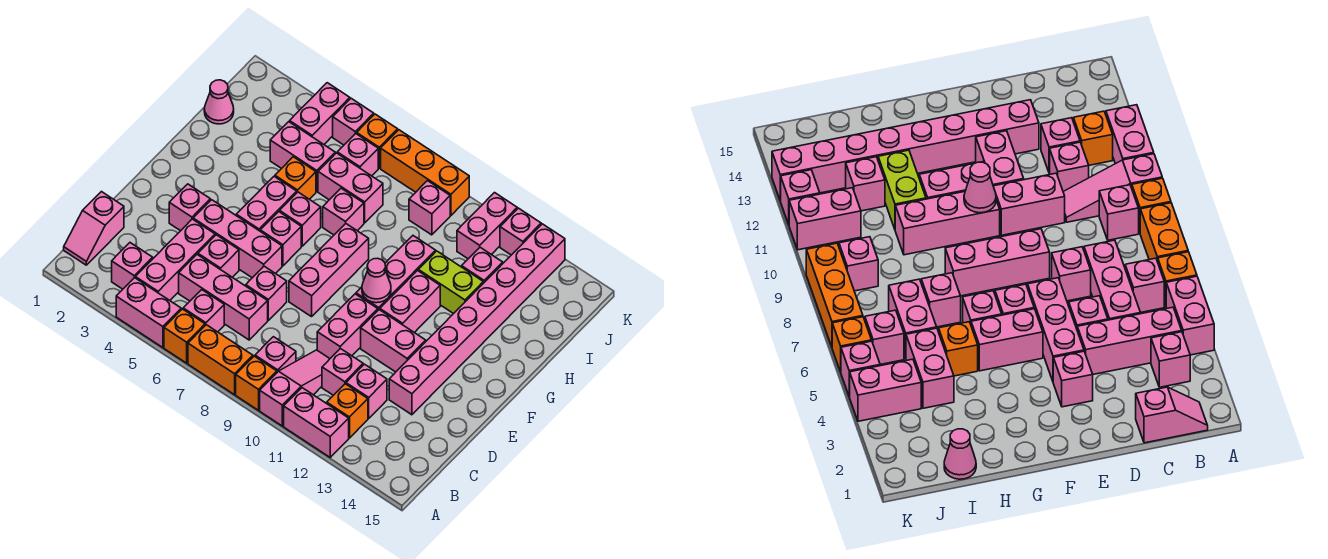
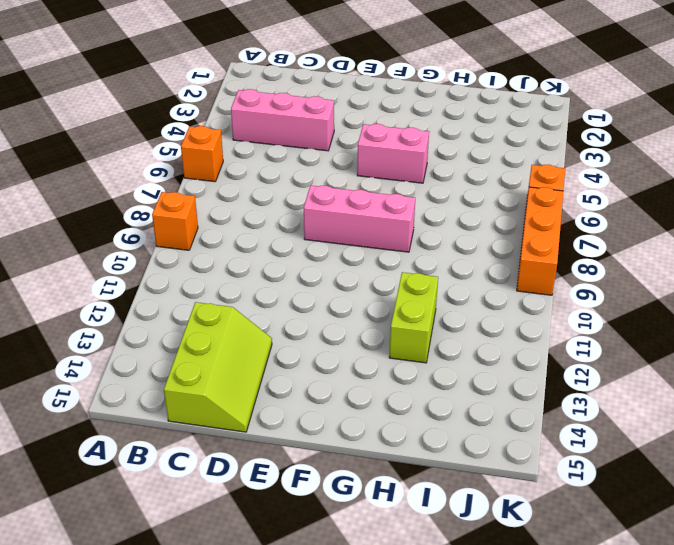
lime slope C13:D15 level 1 top C -> pink brick D13:K13 level 1
none -> pink brick A4:A5 level 1
none -> orange brick A7:A8 level 1
none -> pink slope A10:C10 level 1 top A
none -> pink brick A11:A12 level 1

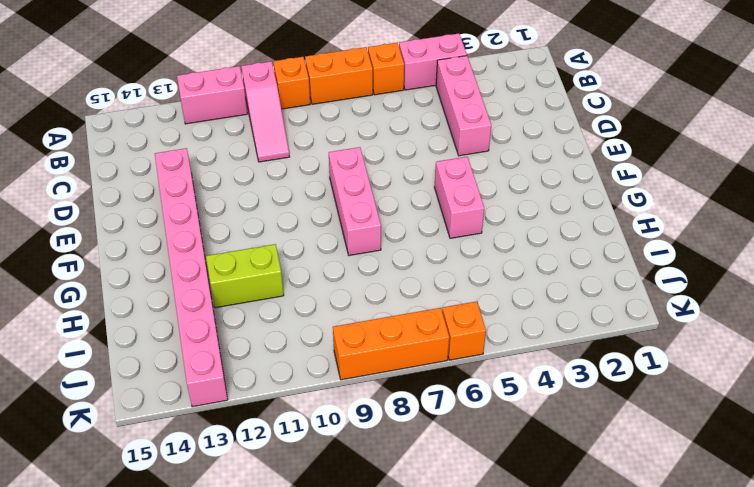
none -> pink slope B1:C1 level 1 top C
none -> pink brick B3 level 1
none -> pink brick B6 level 1
none -> pink brick B9 level 1

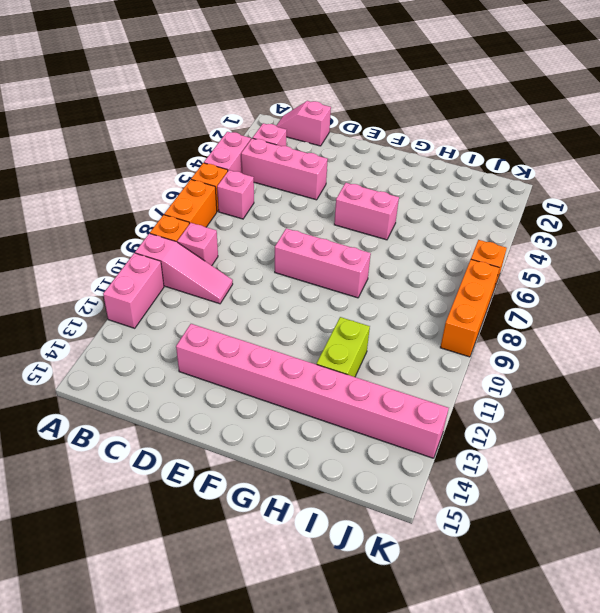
none -> orange brick B12 level 1
none -> pink brick C5:C7 level 1
none -> pink brick C11 level 1
none -> pink brick C12 level 1

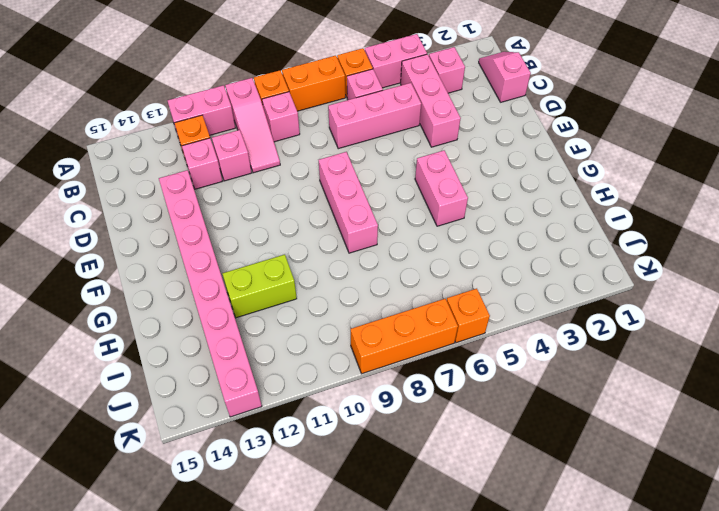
none -> pink brick D5 level 1
none -> pink brick D7 level 1
none -> pink brick D10:E10 level 1
none -> pink brick E3 level 1

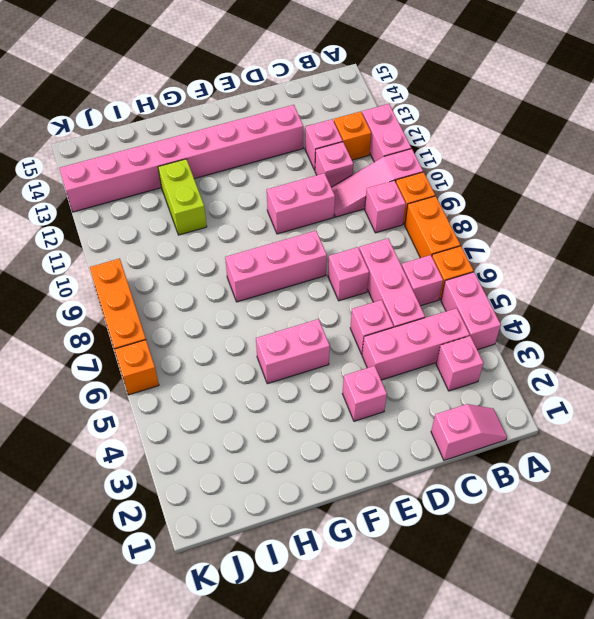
none -> pink brick E4:E6 level 1
none -> pink brick E11:E12 level 1
none -> pink brick F6 level 1
none -> pink brick F10:H10 level 1

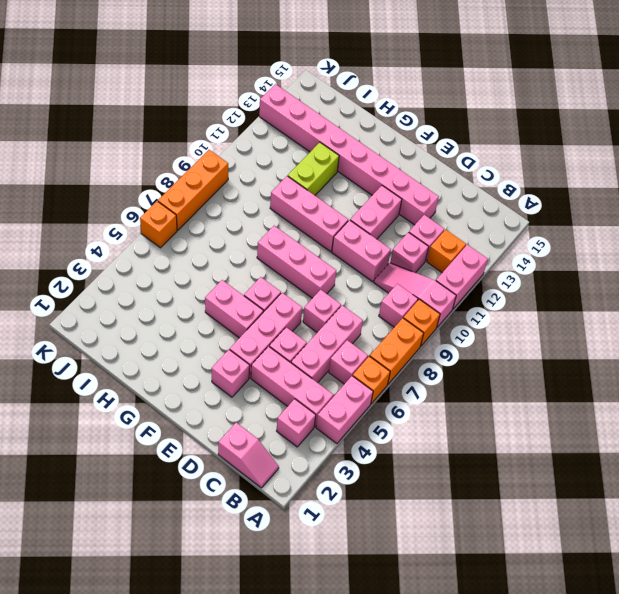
none -> pink brick F11:G11 level 1
none -> pink brick G6 level 1
none -> orange brick H5 level 1
none -> pink brick H7 level 1

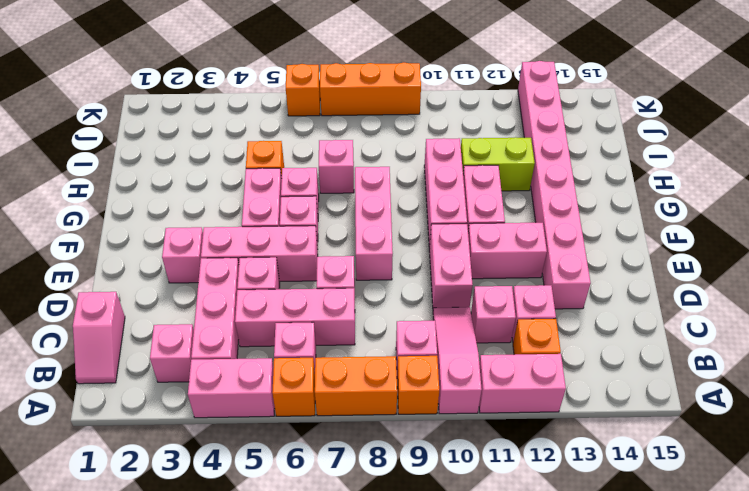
none -> pink cone I1 level 1
none -> pink brick I4:I5 level 1
none -> pink brick I6:I7 level 1
none -> pink brick I12 level 1

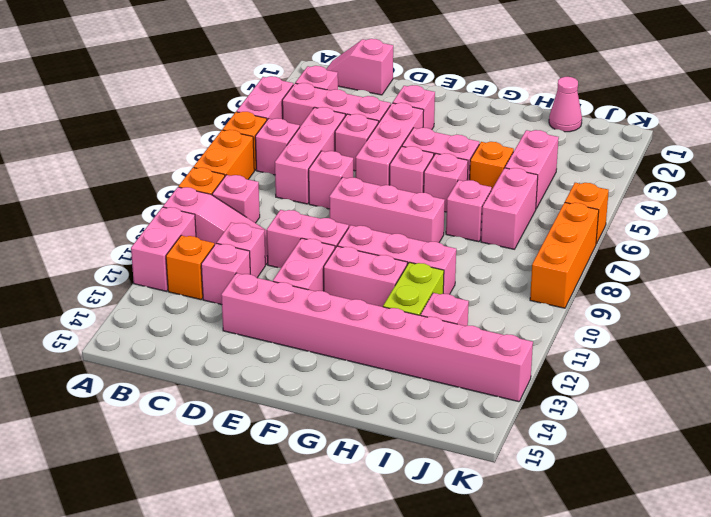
none -> pink brick J4:K4 level 1
none -> pink brick J6 level 1
none -> pink brick J9 level 1
none -> pink brick J11:K11 level 1

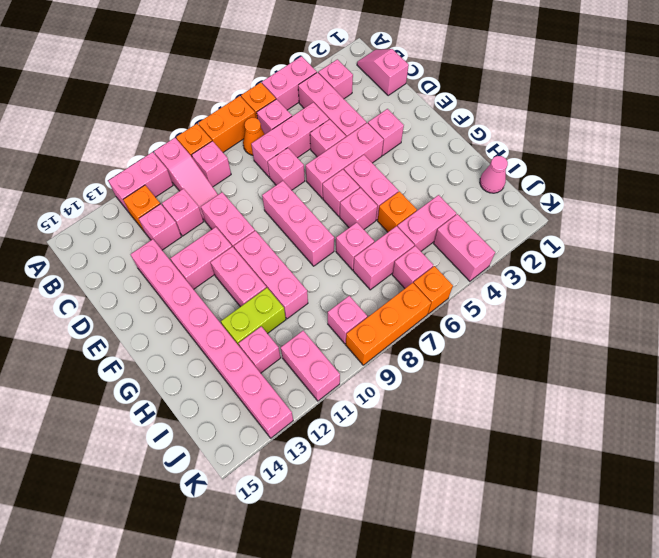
orange cone B7 level 1 -> none
none -> pink brick K5 level 1
none -> pink brick K12 level 1
none -> pink cone F10 level 2

